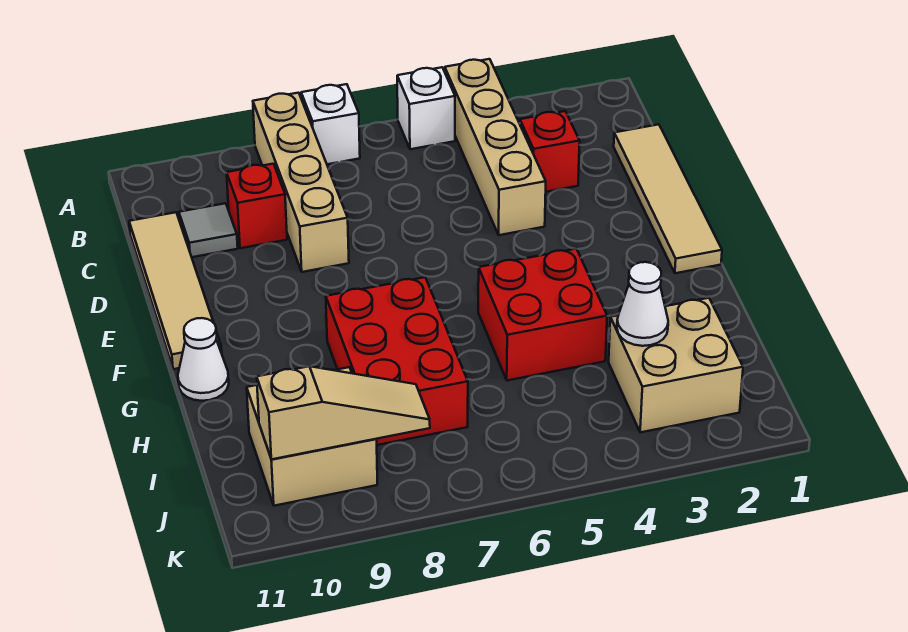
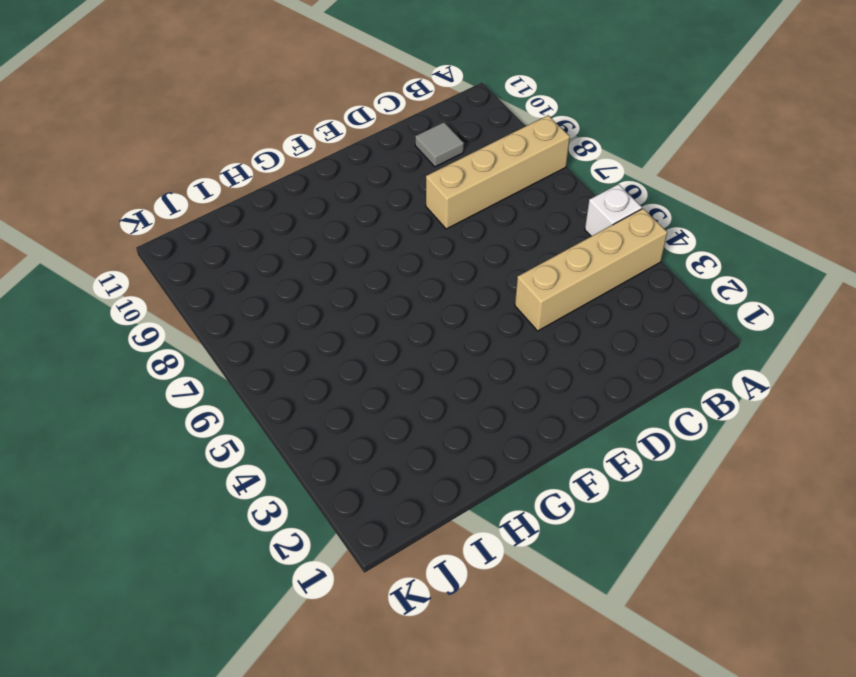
none -> white brick A7 level 1
none -> tan tile C1:F1 level 1
none -> red brick C3 level 1

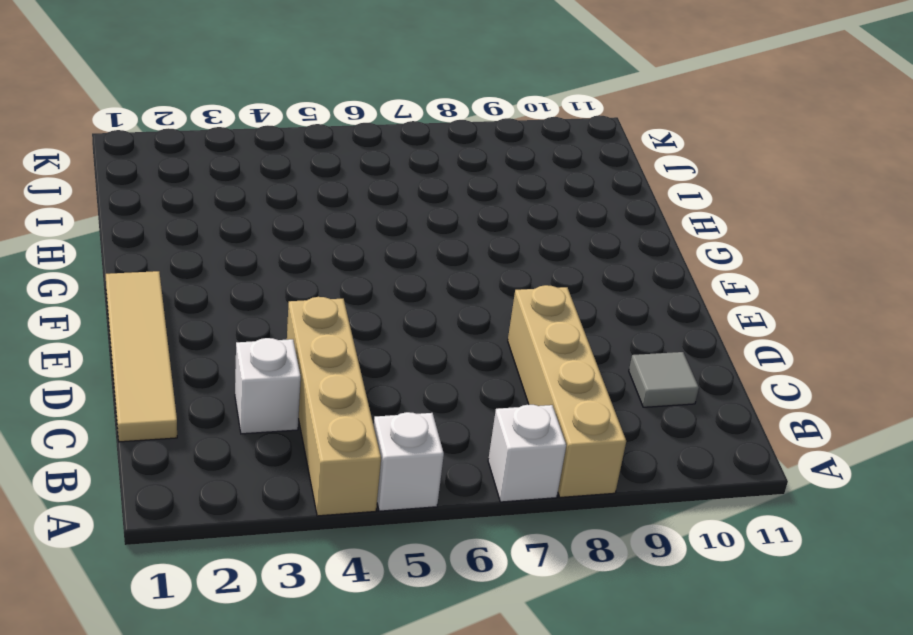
white brick C3 level 1 -> red brick C3 level 1
none -> red brick C9 level 1
none -> tan tile C11:F11 level 1
none -> red brick G4:H5 level 1

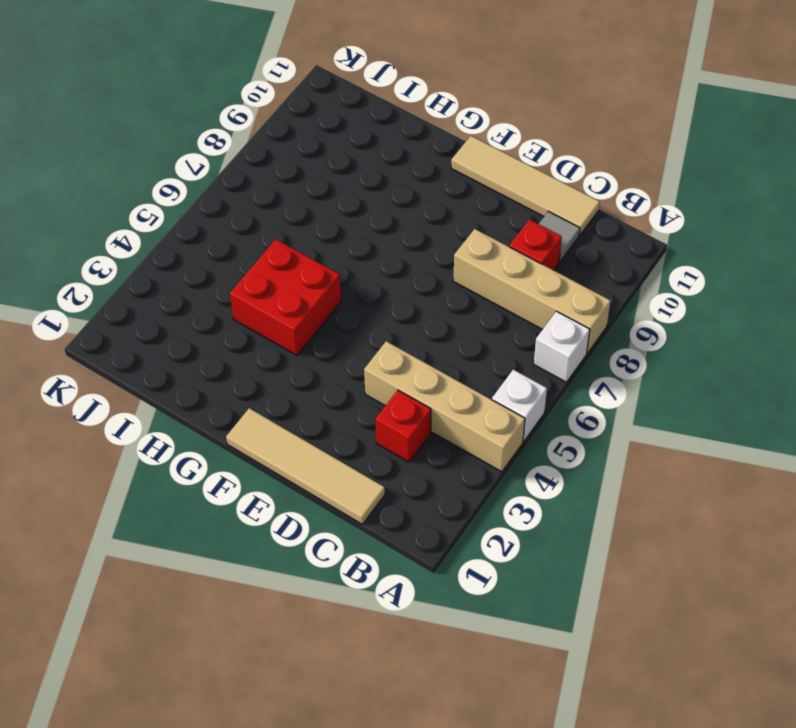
none -> red brick G7:I8 level 1
none -> white cone G11 level 1
none -> tan brick I2:J3 level 1

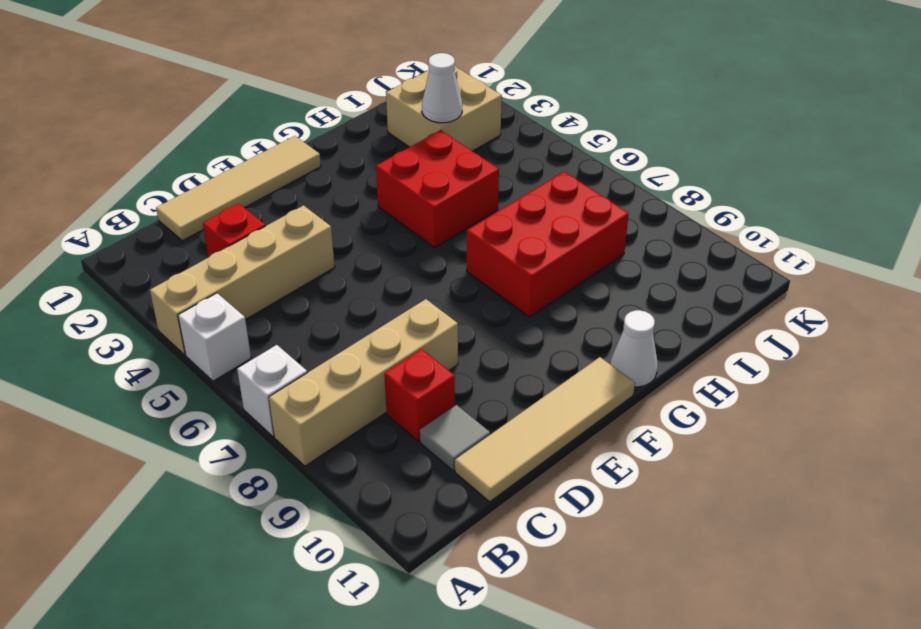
none -> tan brick I9:J10 level 1
none -> tan slope J8:J10 level 2 top 10

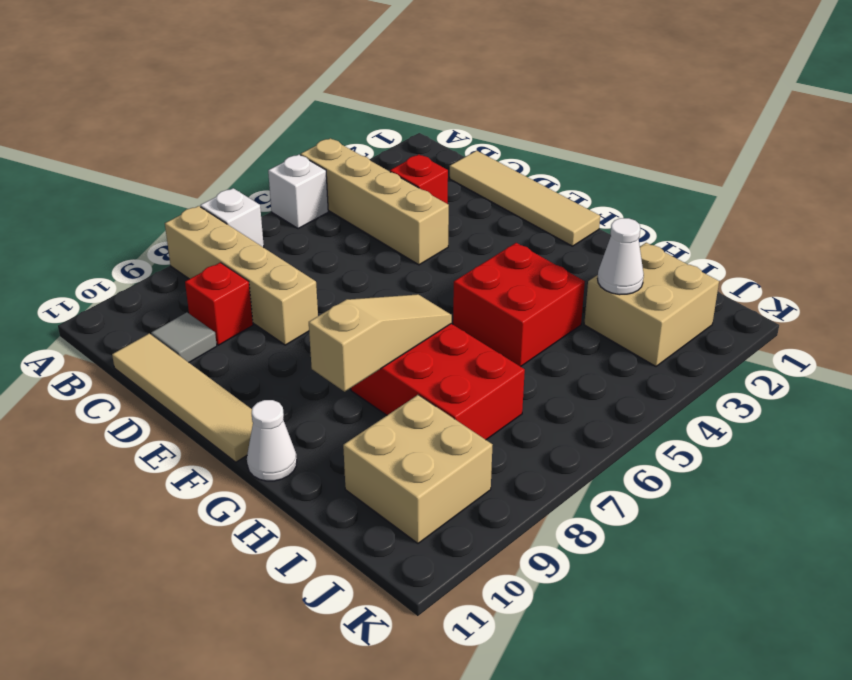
tan slope G7:G9 level 2 top 9 -> tan slope J8:J10 level 2 top 10

